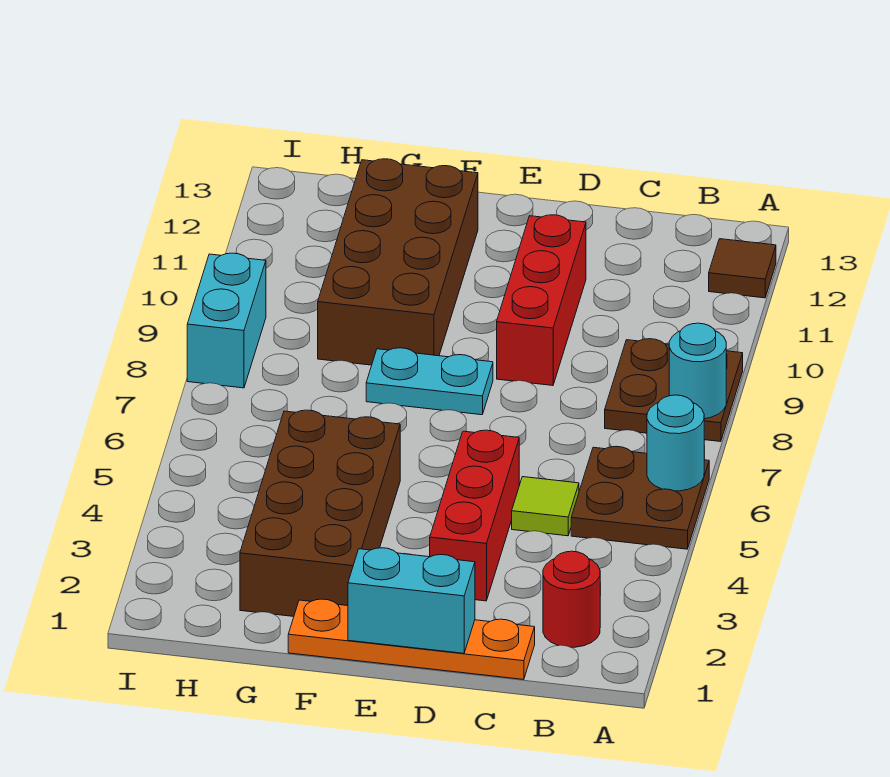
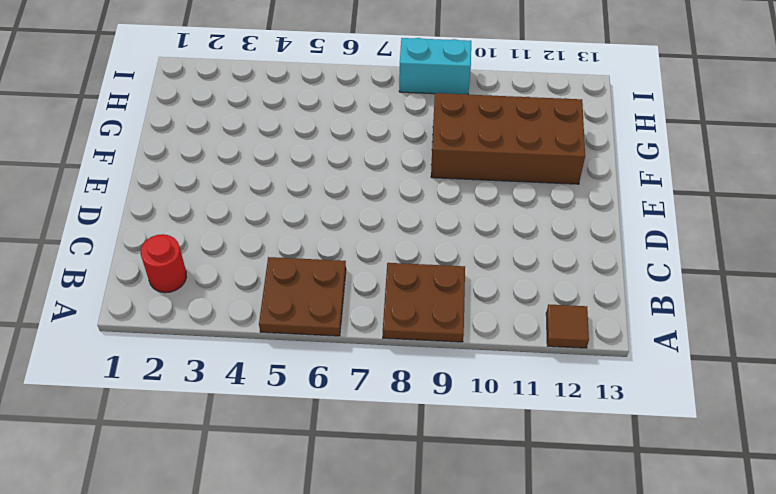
none -> orange plate C1:F1 level 1
none -> lime tile C5 level 1
none -> red brick D3:D5 level 1

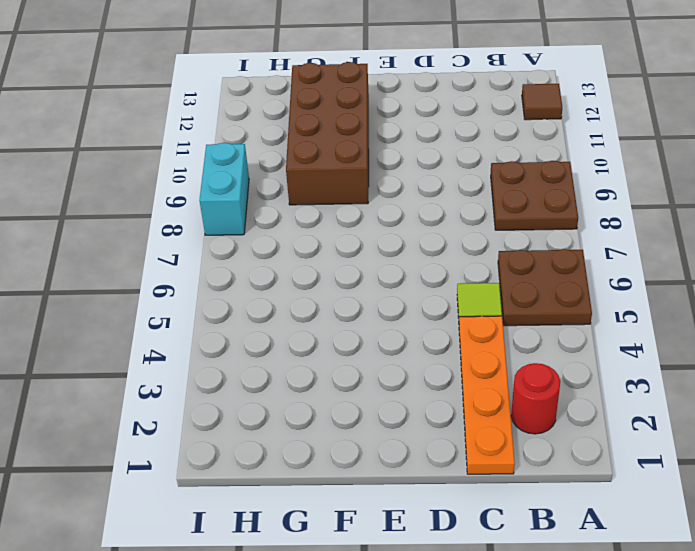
orange plate C1:C4 level 1 -> orange plate C1:F1 level 1
none -> red brick D3:D5 level 1
none -> red brick D9:D11 level 1
none -> cyan plate E8:F8 level 1

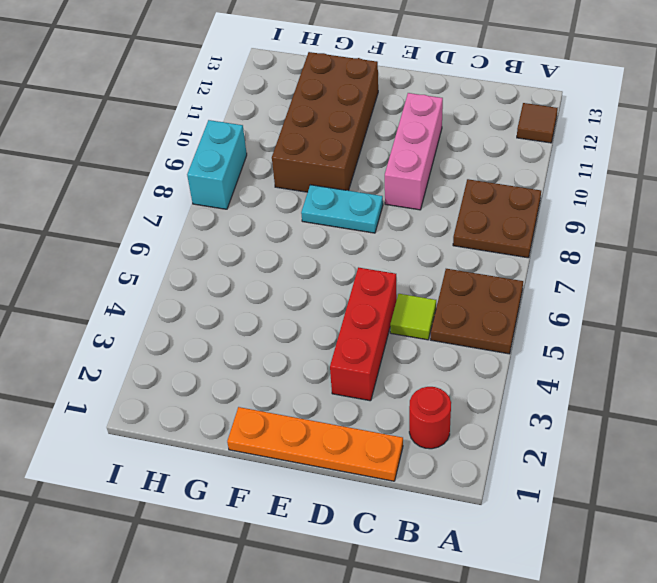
pink brick D9:D11 level 1 -> red brick D9:D11 level 1
none -> brown brick F2:G5 level 1
none -> cyan round brick A6 level 2
none -> cyan round brick A8 level 2

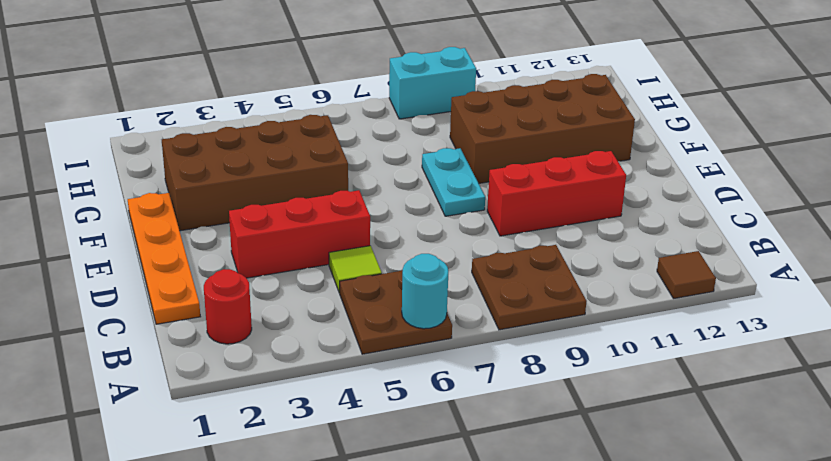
none -> cyan round brick A8 level 2
none -> cyan brick D1:E1 level 2

